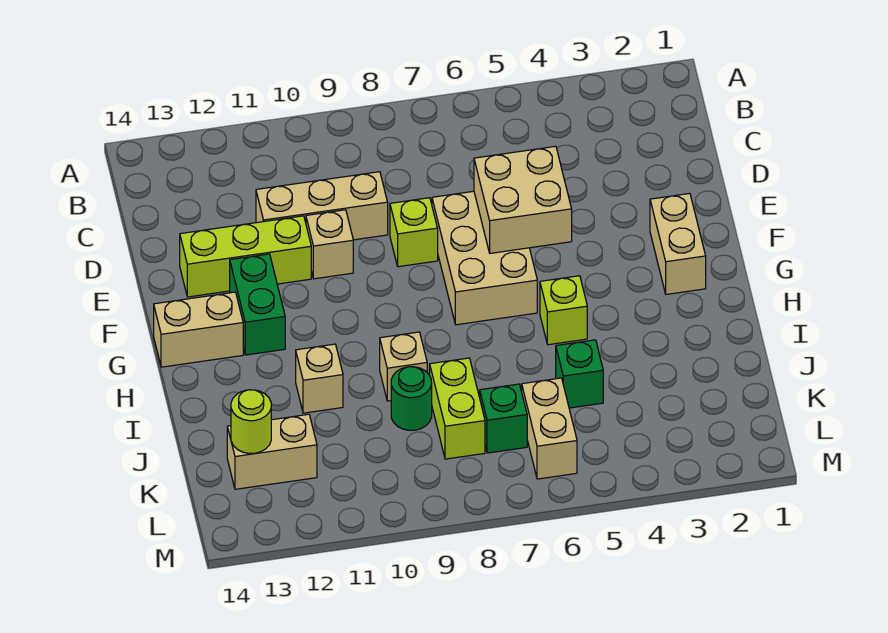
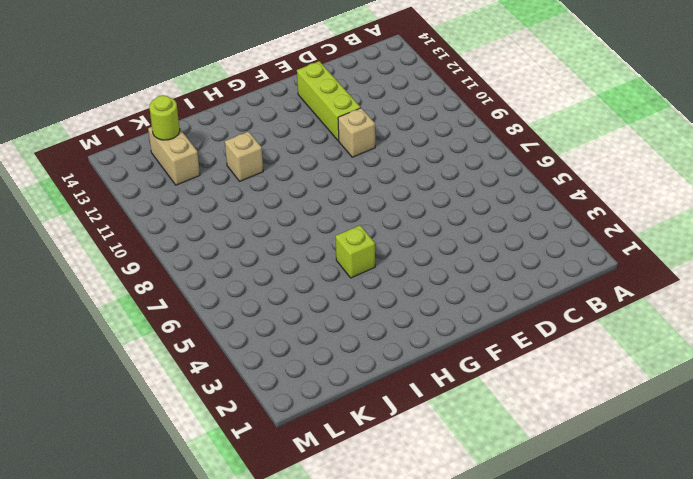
none -> tan brick D9:D11 level 1
none -> tan brick E6:G7 level 1
none -> lime brick E8 level 1

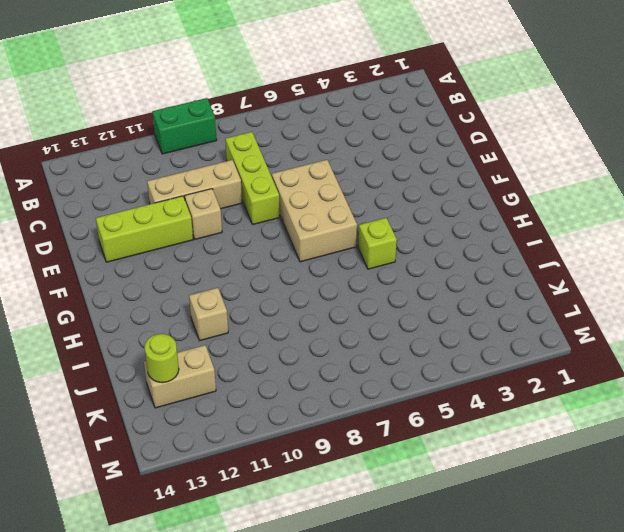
green brick A9:A10 level 1 -> green brick F12:G12 level 1
lime brick C8:E8 level 1 -> lime brick E8 level 1
none -> tan brick F2:G2 level 1
none -> tan brick G13:G14 level 1
none -> tan brick I9 level 1

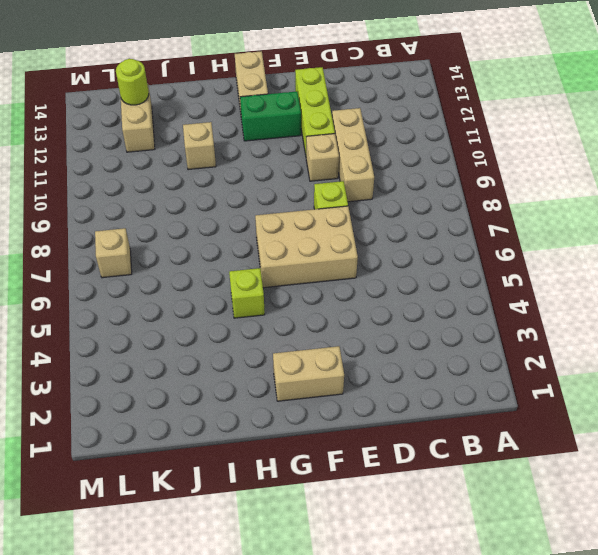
tan brick L7 level 1 -> tan brick I9 level 1
none -> green brick J5 level 1
none -> lime brick J8:K8 level 1
none -> green round brick J9 level 1

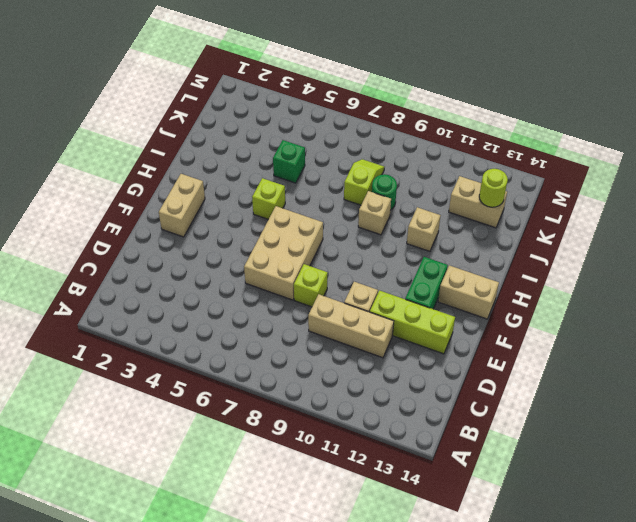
lime slope J8:K8 level 1 top J -> lime brick J8:K8 level 1
none -> tan brick K6:L6 level 1
none -> green brick K7 level 1
none -> tan brick E5:F6 level 2

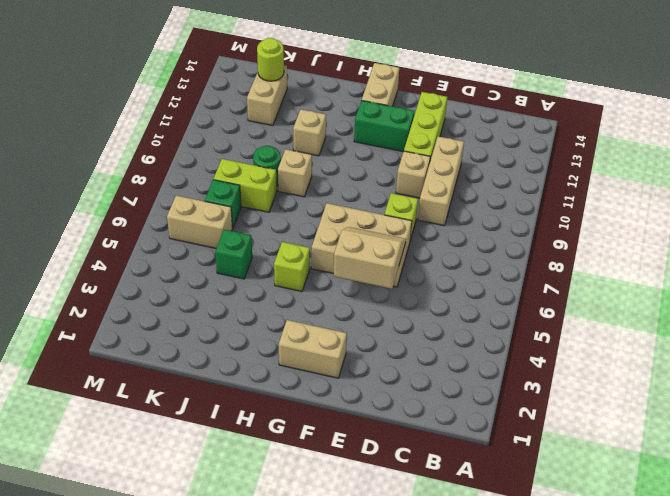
tan slope E5:F6 level 2 top 5 -> tan brick E5:F6 level 2

